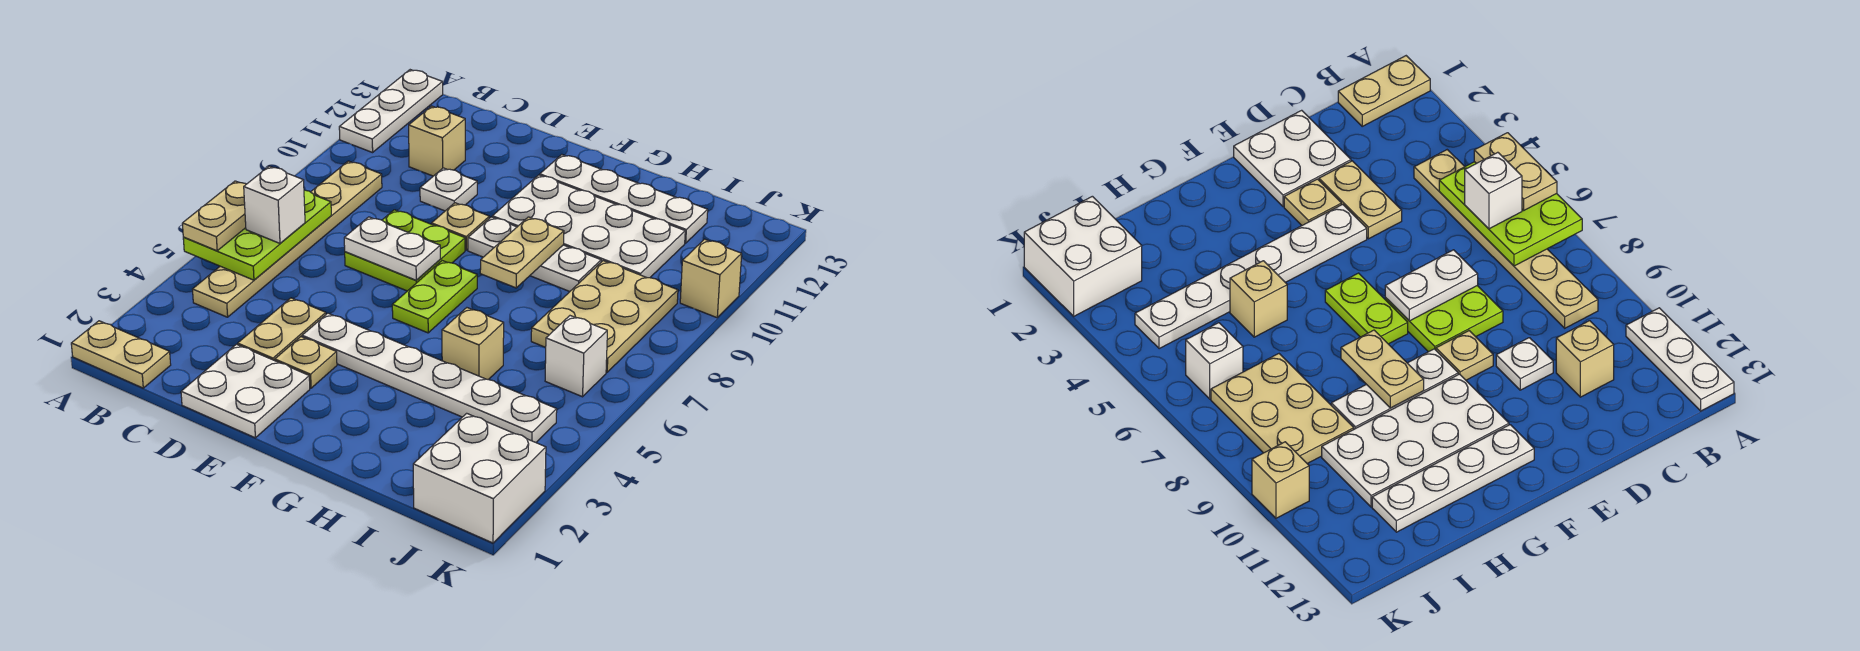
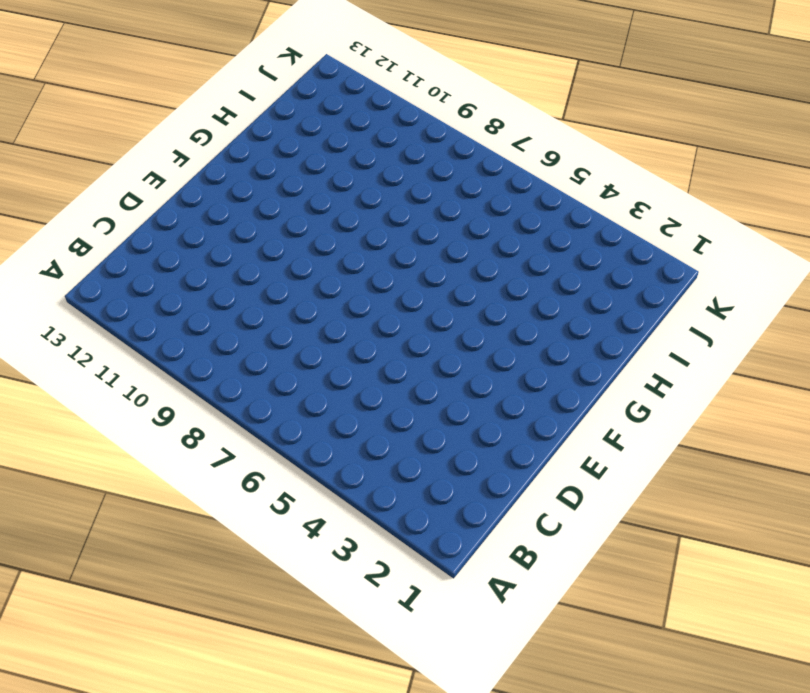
none -> tan plate A1:B1 level 1
none -> white plate A11:A13 level 1
none -> tan plate B4:B9 level 1

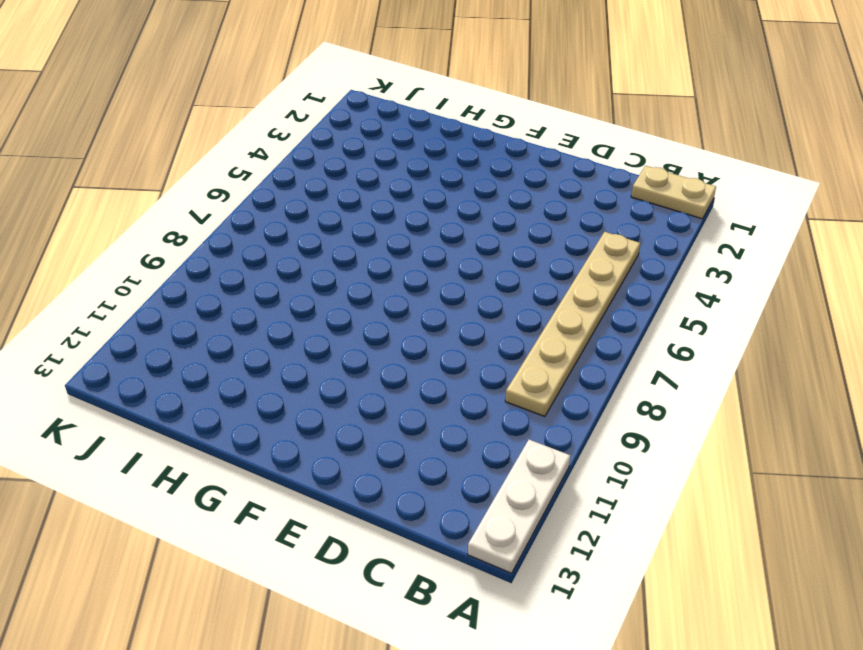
none -> tan brick C11 level 1
none -> white plate D1:E2 level 1
none -> tan plate D3:D4 level 1

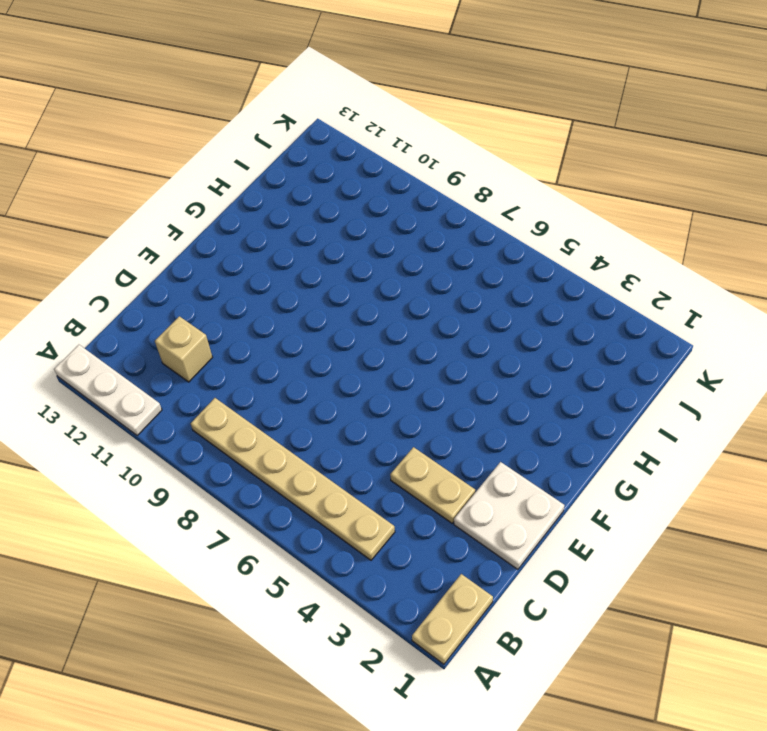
none -> lime plate D7:E8 level 1
none -> white plate D10 level 1
none -> tan plate E3 level 1

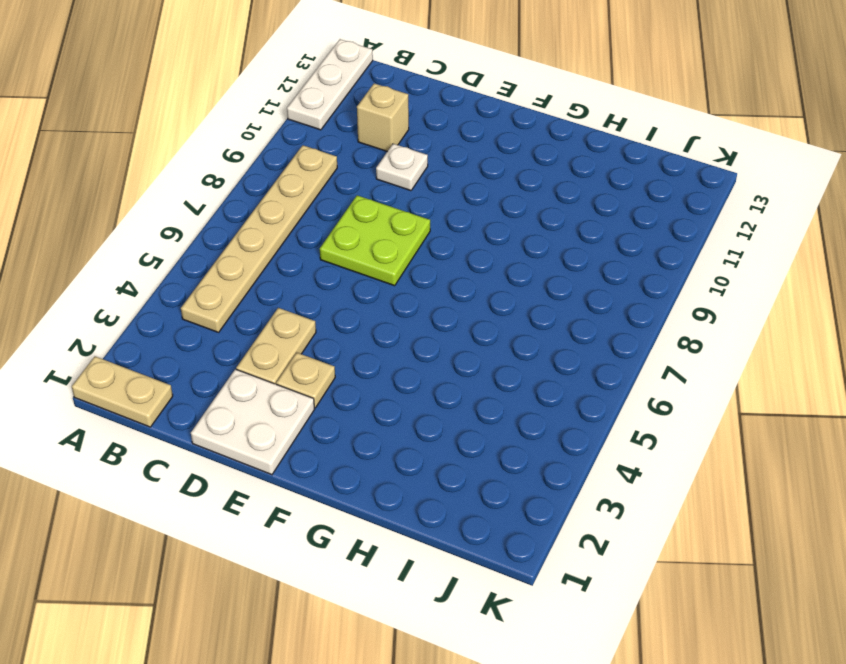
none -> white plate E4:J4 level 1
none -> tan plate E9 level 1
none -> lime plate F6:F7 level 1

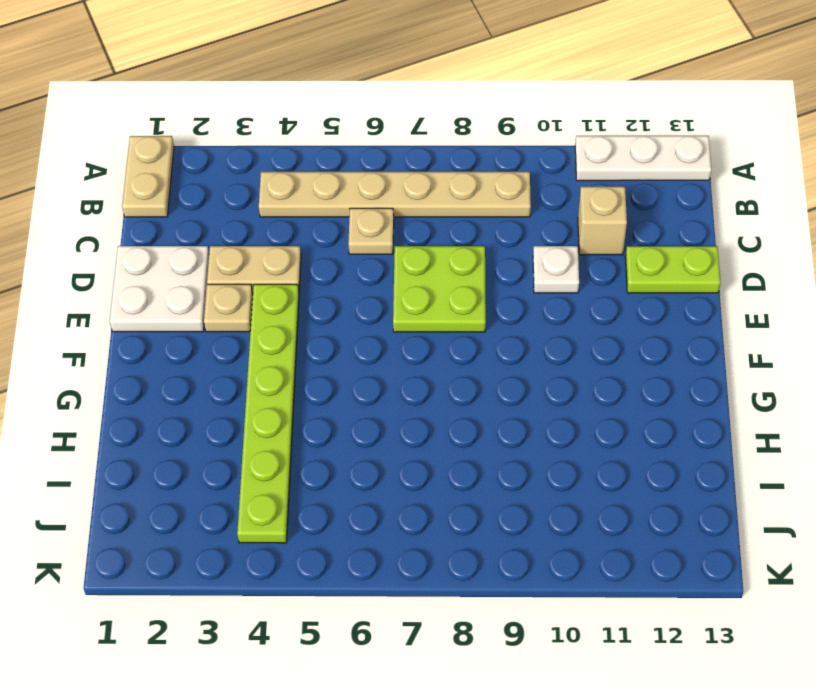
tan plate C6 level 1 -> tan plate E9 level 1
lime plate D12:D13 level 1 -> lime plate F6:F7 level 1
lime plate E4:J4 level 1 -> white plate E4:J4 level 1
none -> white plate F9:H9 level 1
none -> white plate F10:I11 level 1
none -> white plate F12:I12 level 1

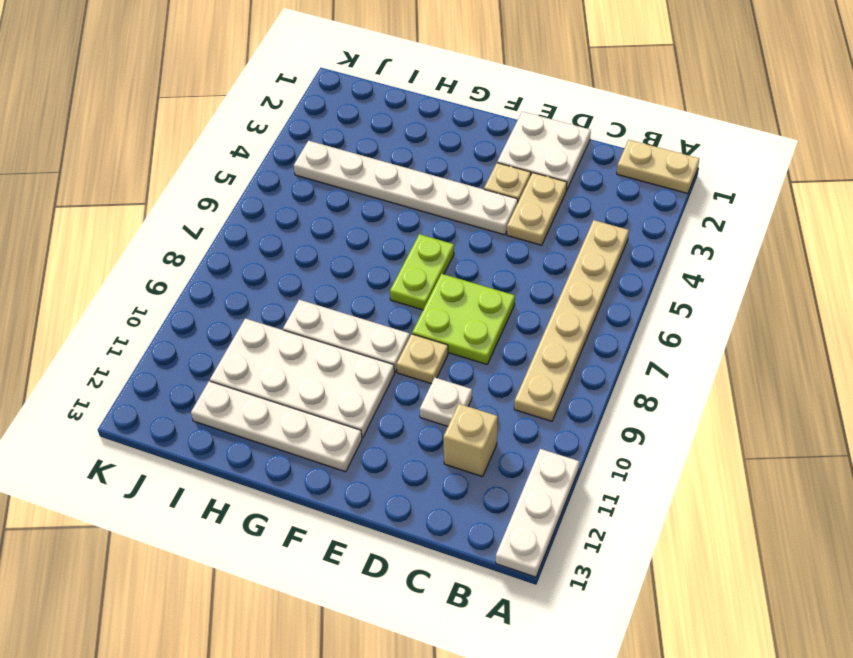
none -> tan brick H5 level 1
none -> tan plate I7:J9 level 1
none -> white brick J1:K2 level 1

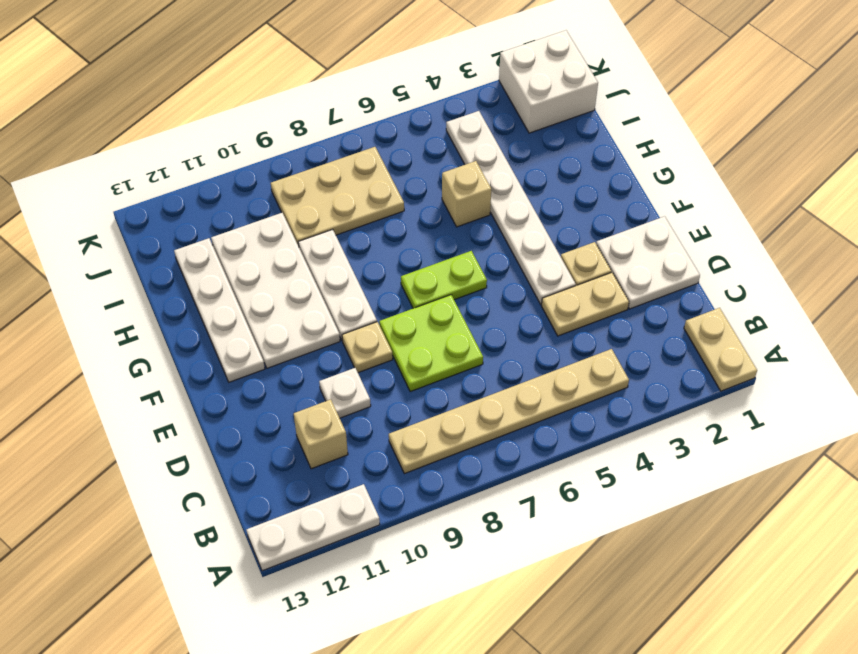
none -> white brick J6 level 1
none -> tan brick K10 level 1
none -> lime plate A5:B7 level 2

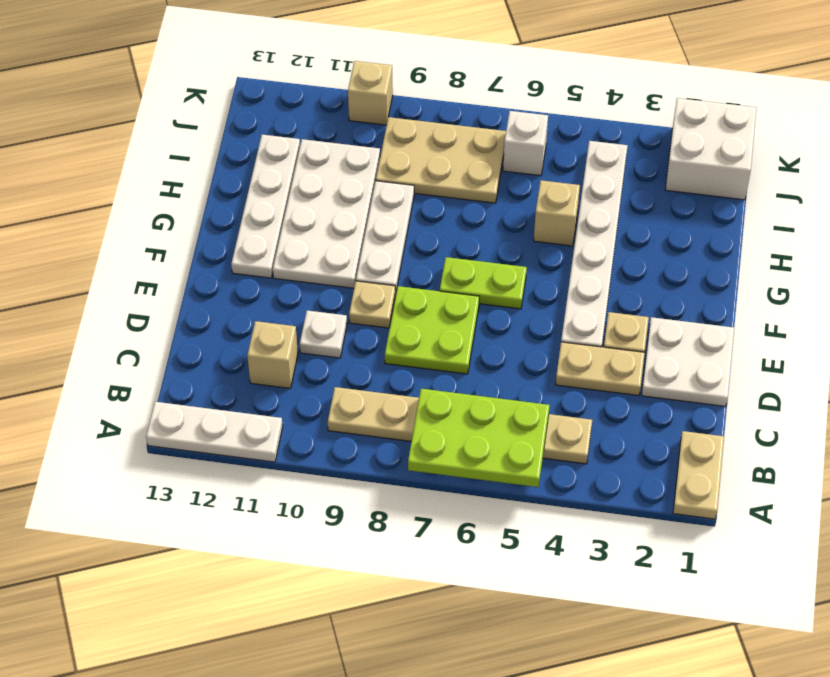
none -> white plate D7:E7 level 2
none -> tan plate G8:G9 level 2
none -> tan plate A5:A6 level 3

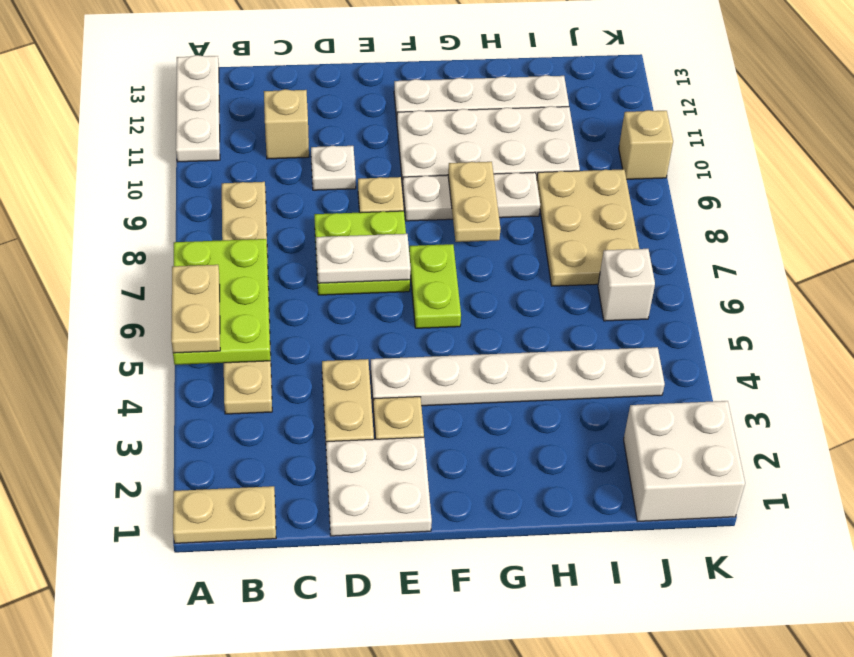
none -> tan brick H5 level 1
none -> white brick B6 level 3

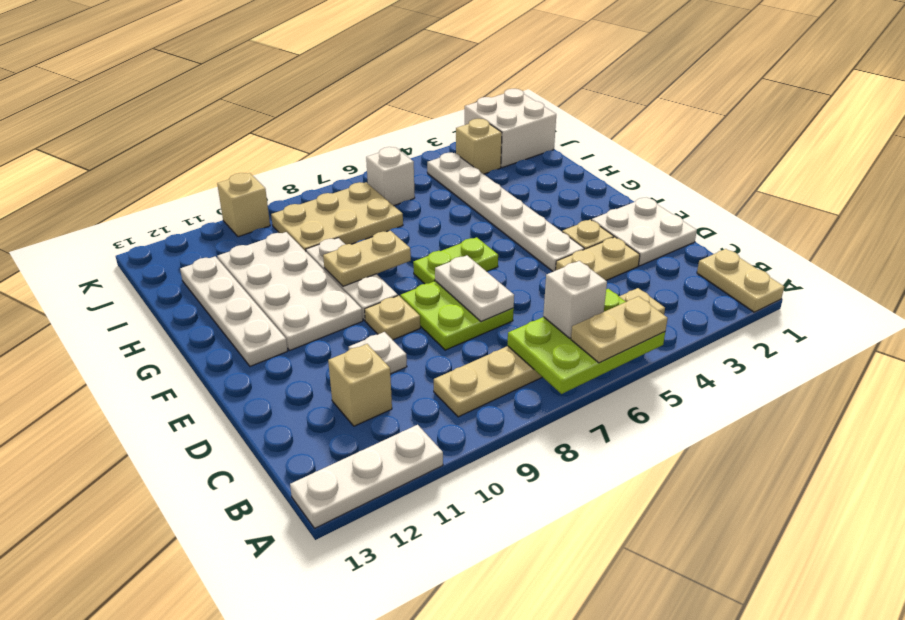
tan brick J3 level 1 -> tan brick H5 level 1

